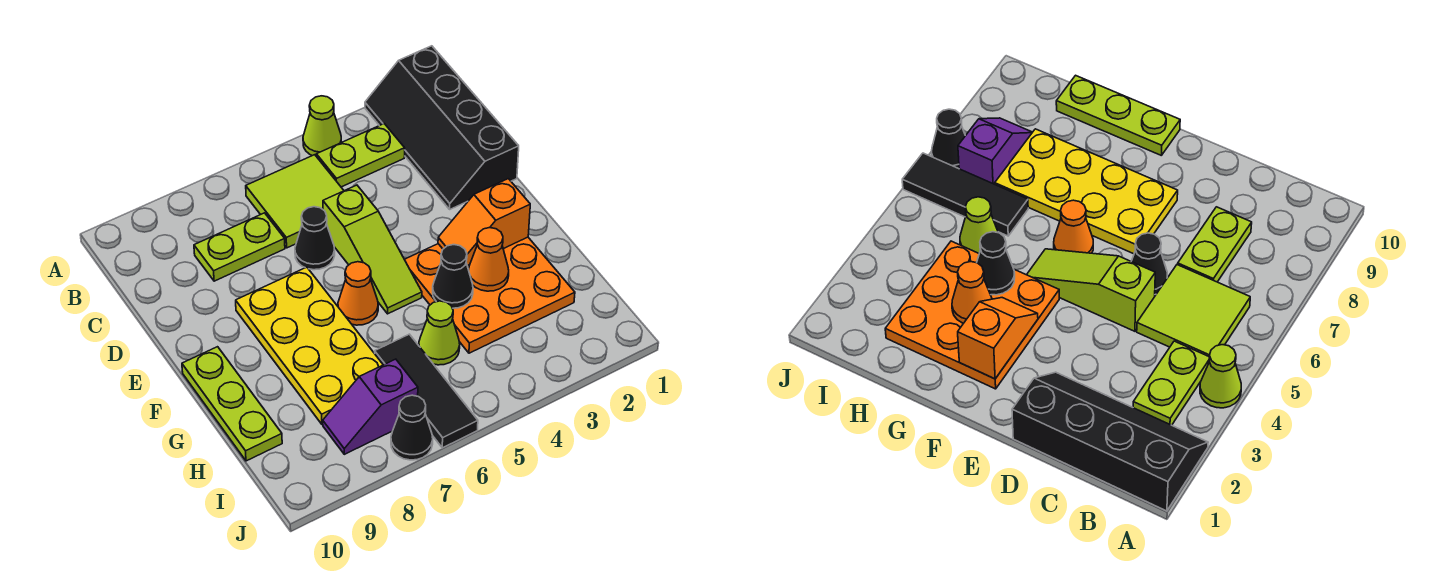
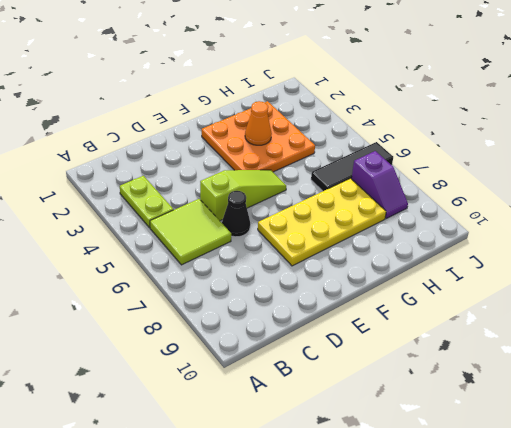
none -> black slope A1:D2 level 1 top 1
none -> lime cone A4 level 1
none -> lime plate C7:C8 level 1

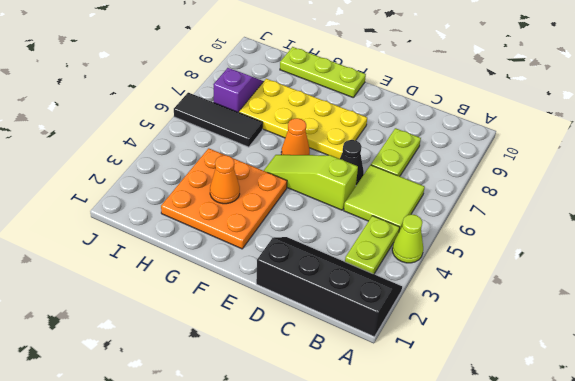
none -> lime cone H5 level 1
none -> black cone J7 level 1
none -> orange slope F2:F3 level 2 top 2

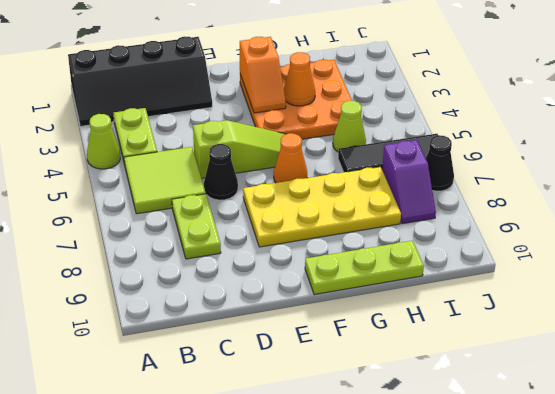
none -> black cone G4 level 2

